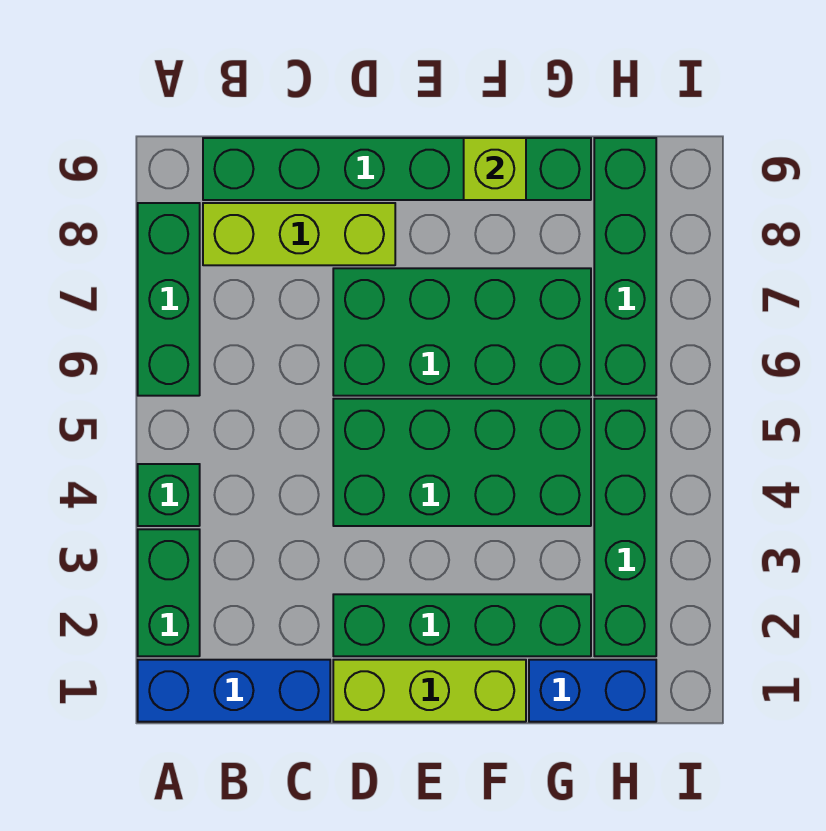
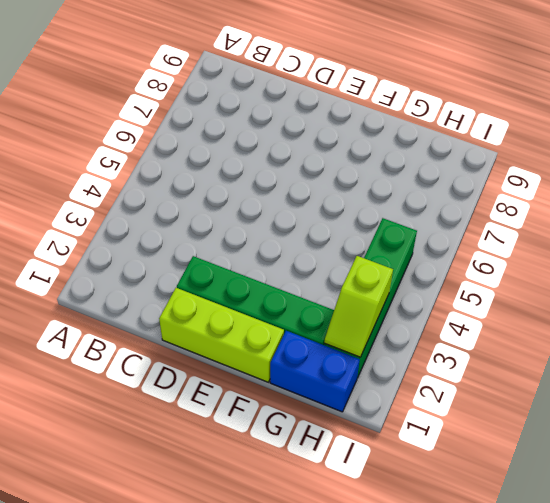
lime slope H2:H3 level 2 top 3 -> none
none -> blue brick A1:C1 level 1
none -> green brick A2:A3 level 1
none -> green brick A4 level 1

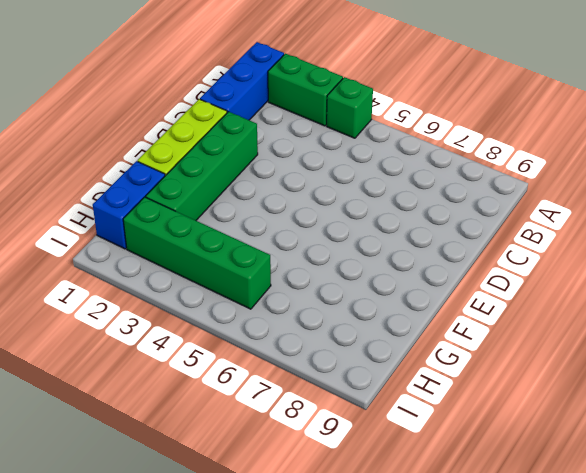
none -> green brick A6:A8 level 1
none -> lime brick B8:D8 level 1
none -> green brick B9:G9 level 1

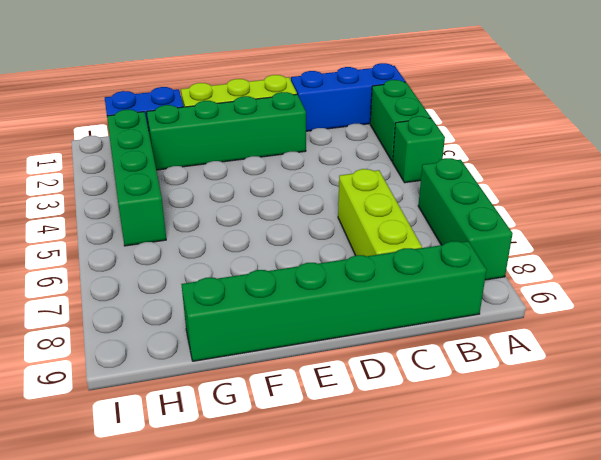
lime brick C6:C8 level 1 -> lime brick B8:D8 level 1
none -> green brick D4:G5 level 1
none -> green brick D6:G7 level 1
none -> green brick H6:H9 level 1

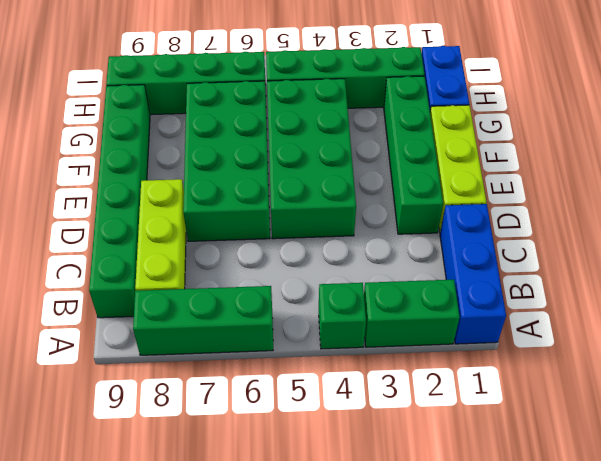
none -> lime brick F9 level 2

